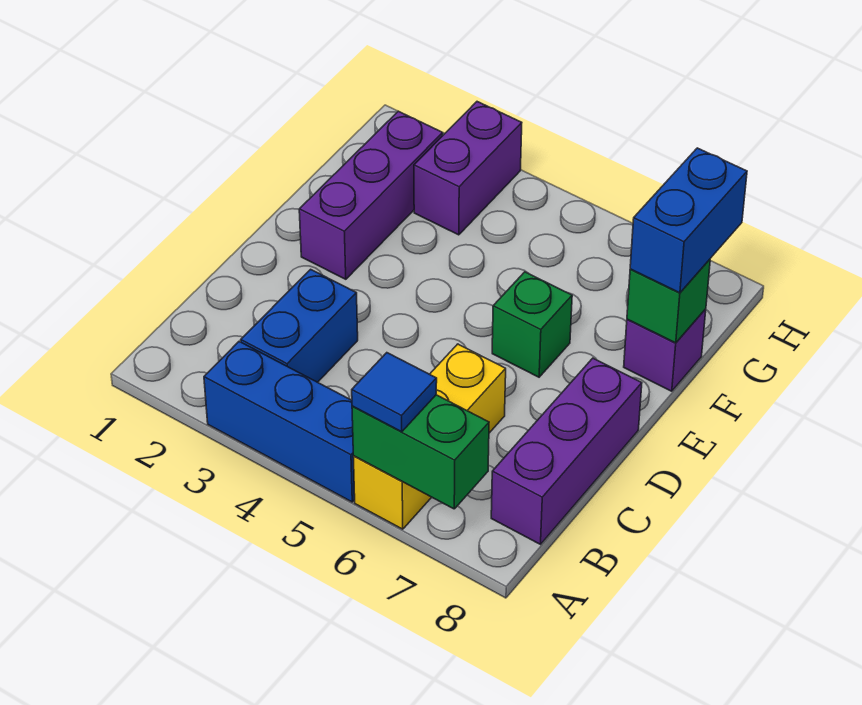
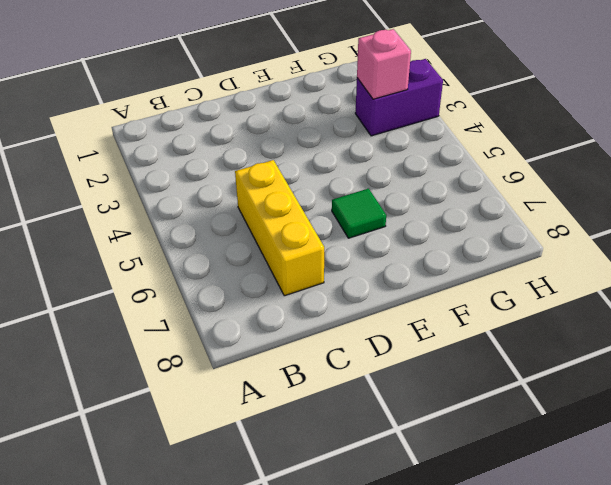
yellow brick C5:C7 level 1 -> yellow brick A6:C6 level 1
green tile E6 level 1 -> green brick E6 level 1
pink brick G3 level 2 -> none
none -> blue brick A3:A5 level 1
none -> blue brick B3:C3 level 1
none -> purple brick B8:D8 level 1

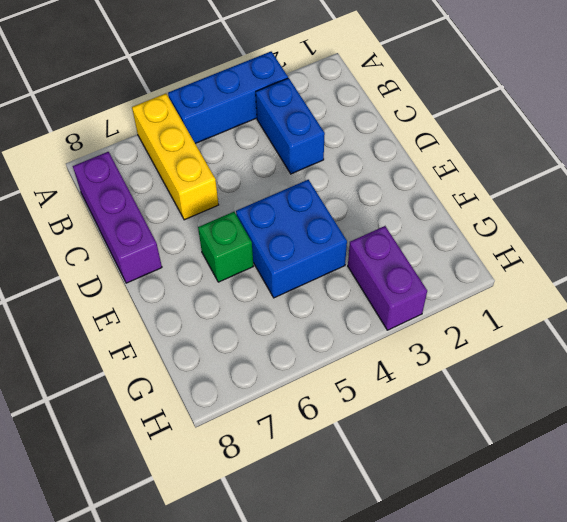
blue brick E4:F5 level 1 -> none
none -> purple brick E2:G2 level 1
none -> purple brick F8 level 1
none -> green brick A6:A7 level 2

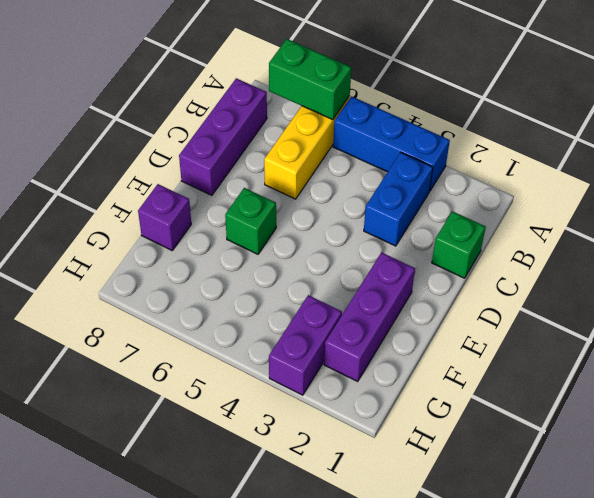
green brick C1 level 1 -> green brick F8 level 2
none -> blue tile A6 level 3
none -> blue brick F8:G8 level 3

